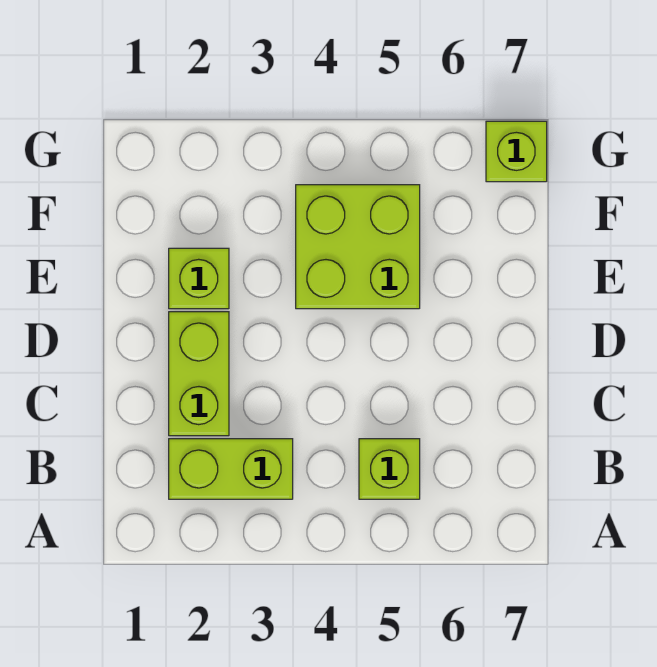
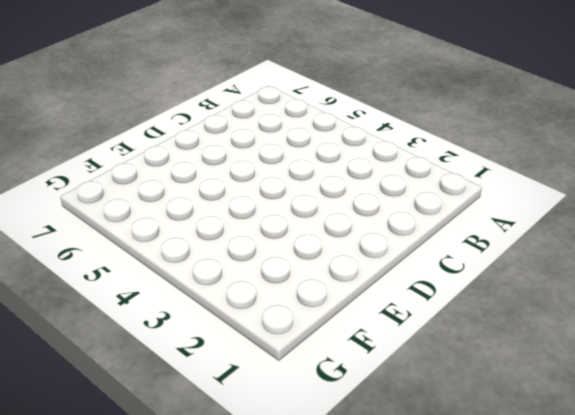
none -> lime brick B2:B3 level 1
none -> lime brick B5 level 1

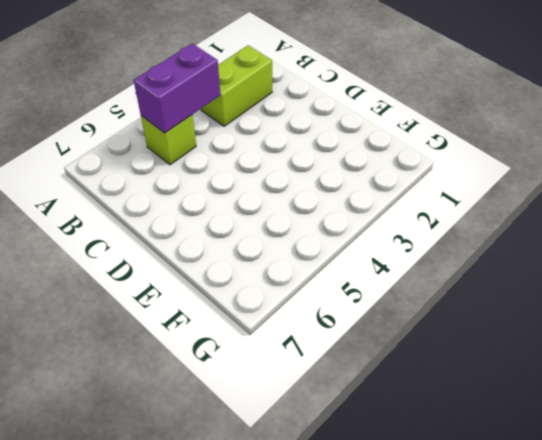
purple brick B4:B5 level 2 -> none
none -> lime brick C2:D2 level 1
none -> lime brick E2 level 1

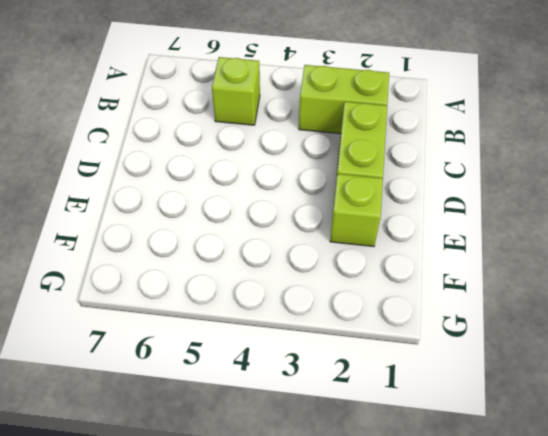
none -> lime brick E4:F5 level 1
none -> lime brick G7 level 1

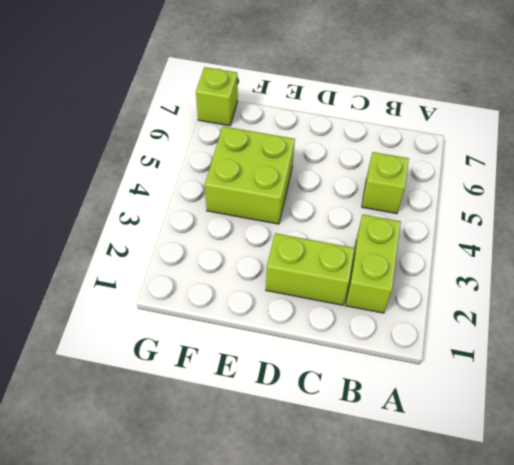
none -> lime brick E2 level 1

